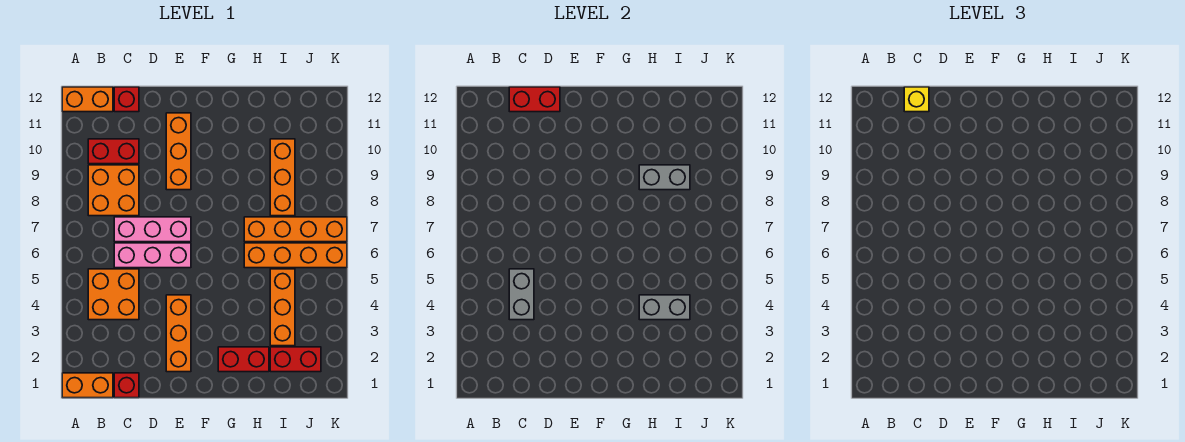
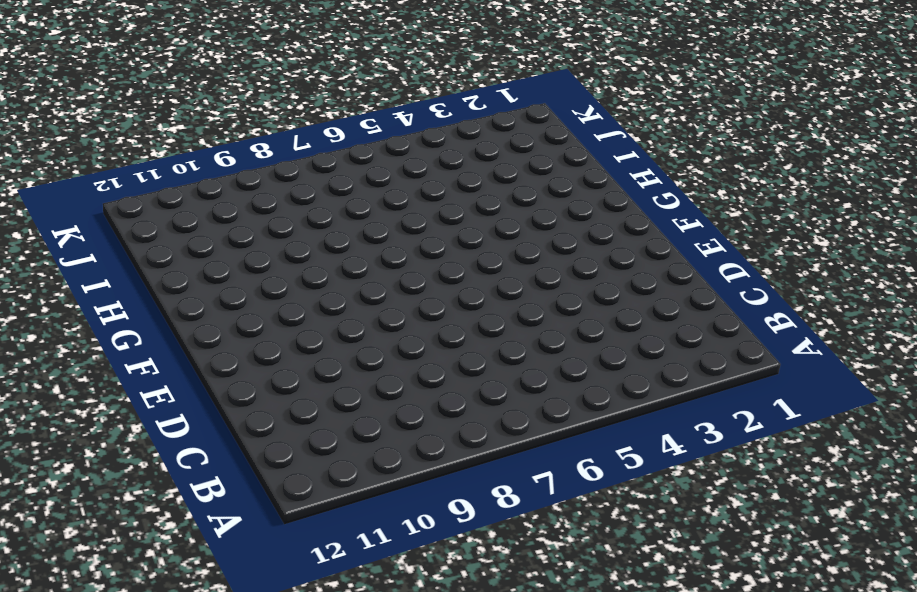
none -> orange brick A1:B1 level 1
none -> orange brick A12:B12 level 1
none -> orange brick B4:C5 level 1

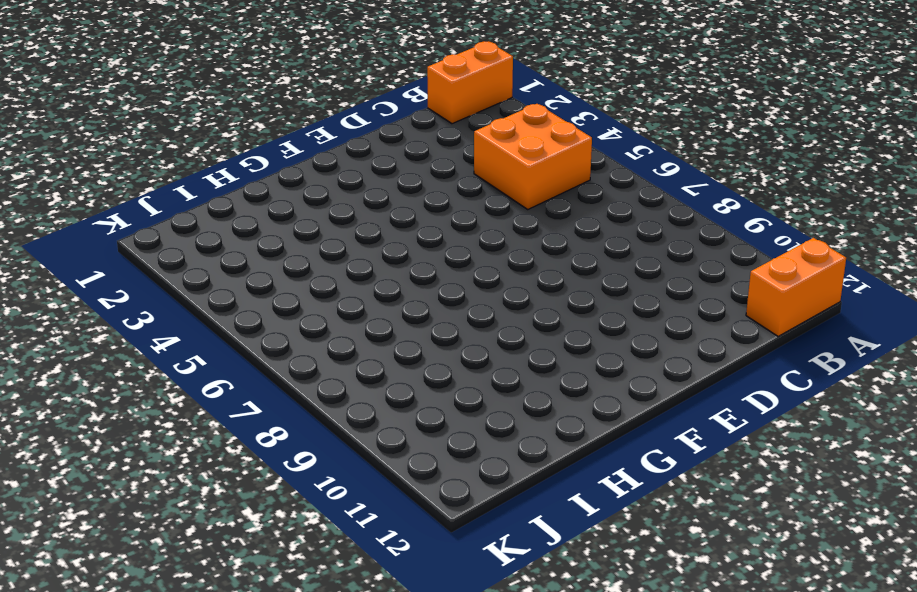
none -> orange brick B8:C9 level 1
none -> red brick B10:C10 level 1
none -> red brick C1 level 1

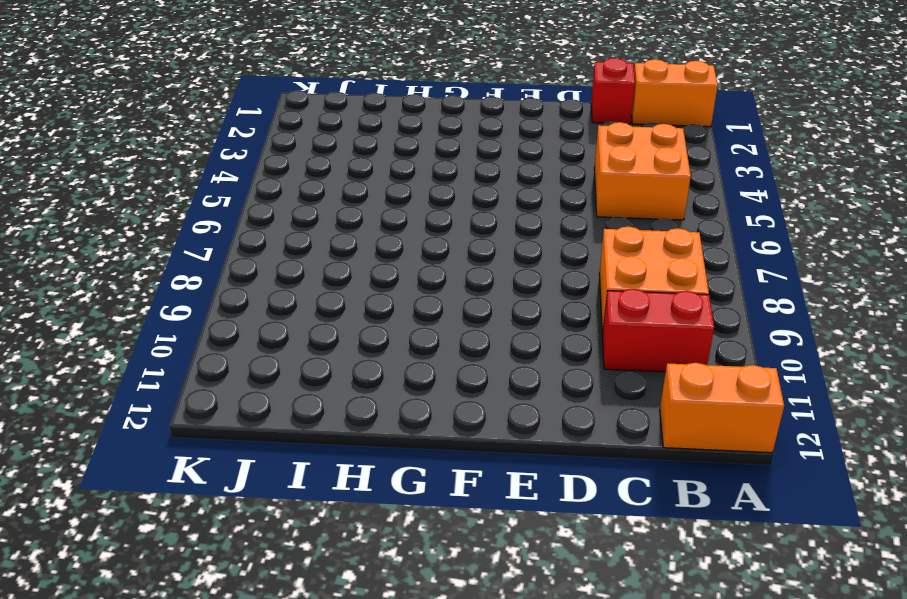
none -> pink brick C6:E6 level 1
none -> pink brick C7:E7 level 1
none -> red brick C12 level 1

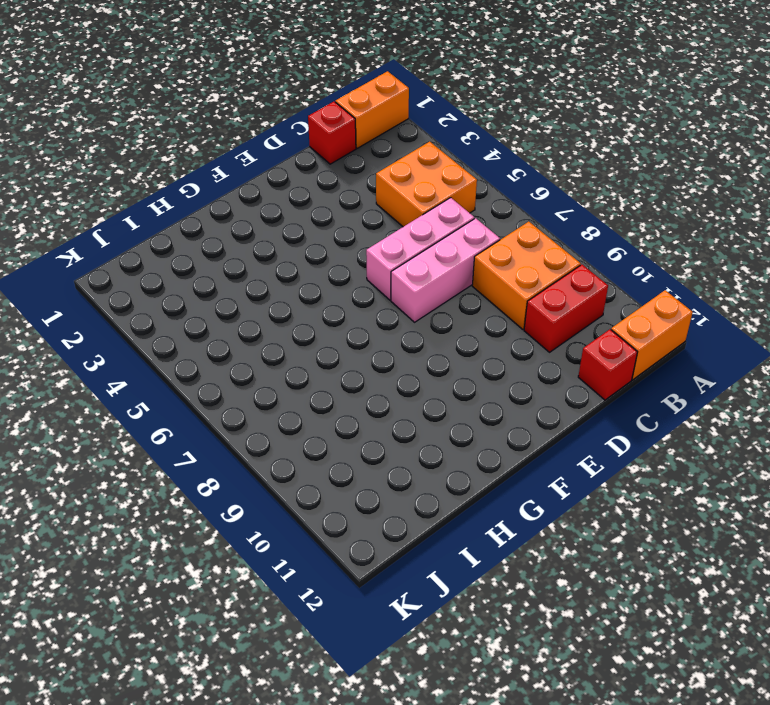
none -> orange brick E2:E4 level 1
none -> orange brick E9:E11 level 1
none -> red brick G2:H2 level 1

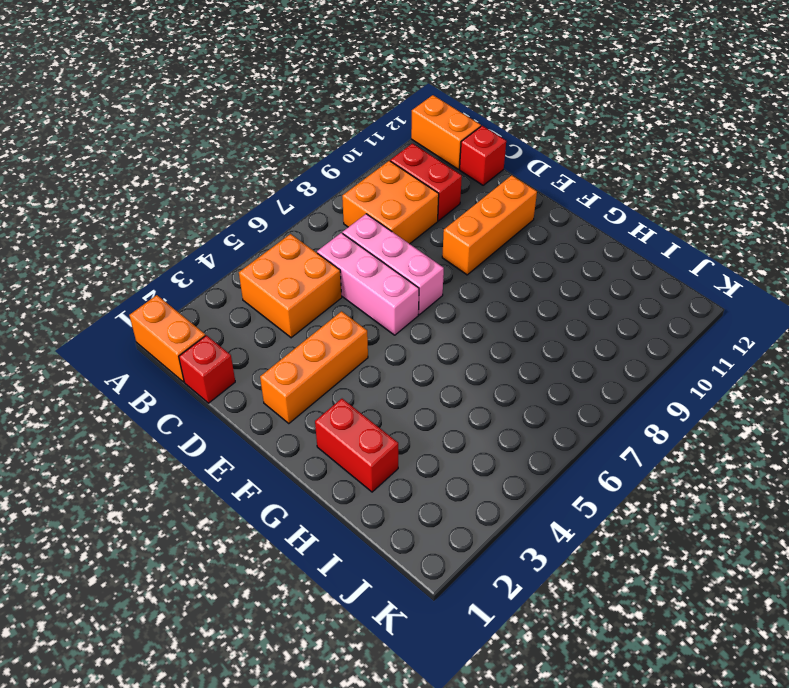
none -> orange brick H6:K6 level 1
none -> orange brick H7:K7 level 1
none -> red brick I2:J2 level 1

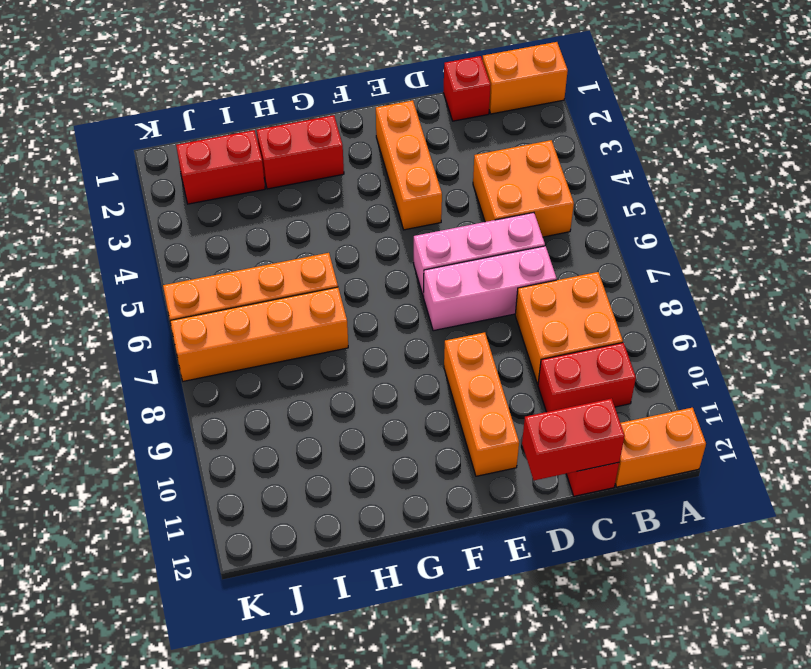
none -> orange brick I3:I5 level 1
none -> orange brick I8:I10 level 1
none -> grey brick C4:C5 level 2

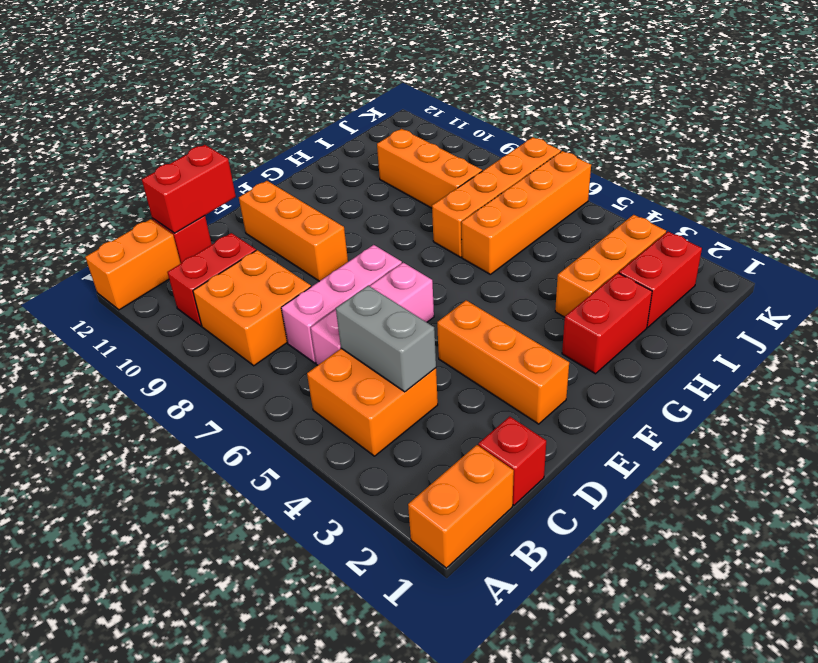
orange brick H3:J3 level 1 -> orange brick I3:I5 level 1
none -> grey brick H4:I4 level 2
none -> grey brick H9:I9 level 2
none -> yellow brick C12 level 3

